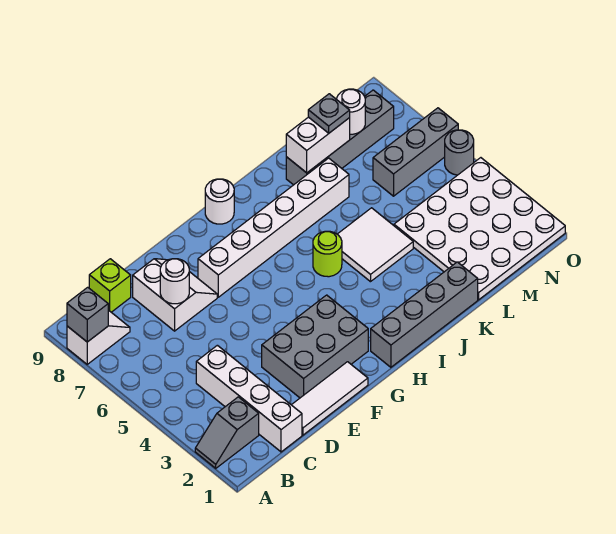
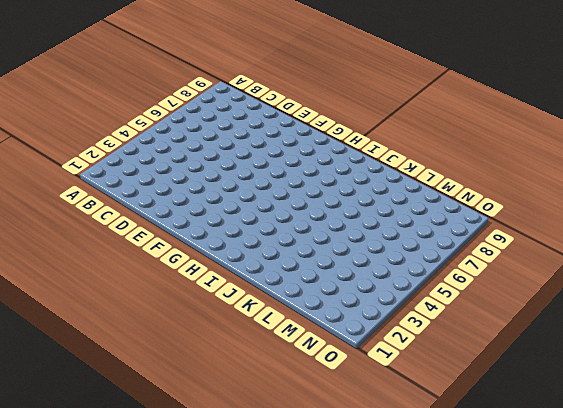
none -> grey slope A2:B2 level 1 top B
none -> white slope A8:B8 level 1 top A
none -> white brick C1:C4 level 1

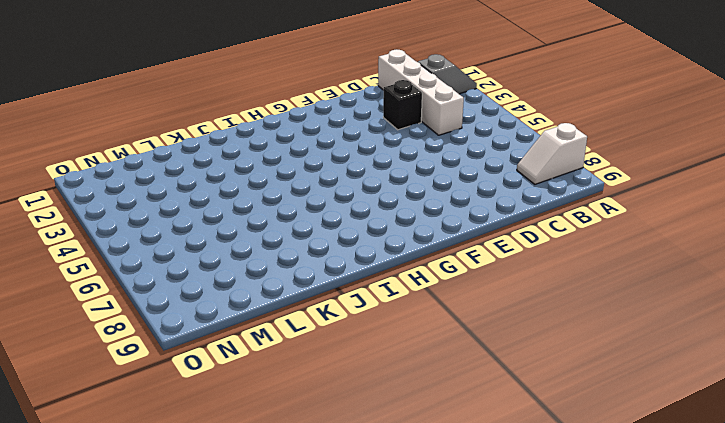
black brick D3 level 1 -> none
none -> lime brick C9 level 1
none -> white tile D1:F1 level 1
none -> white slope D7:E8 level 1 top D

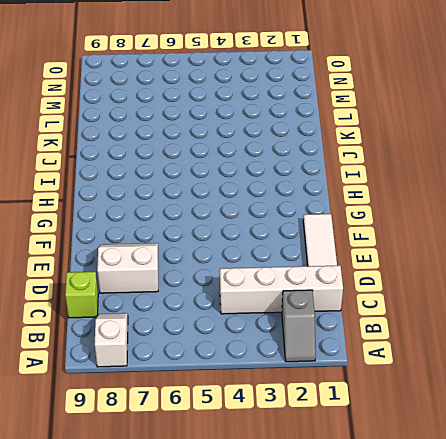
none -> grey brick E2:G3 level 1
none -> white brick F7:K7 level 1
none -> grey brick H1:K1 level 1

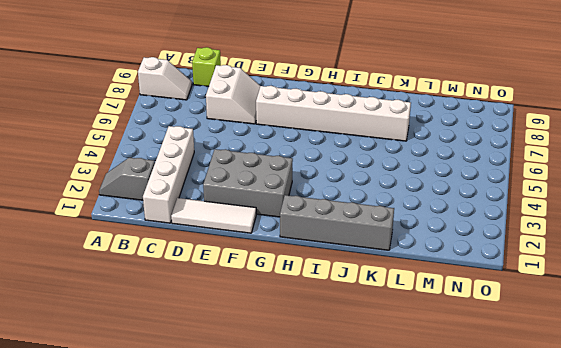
none -> white round brick H9 level 1
none -> lime round brick I5 level 1
none -> white tile J4:K5 level 1

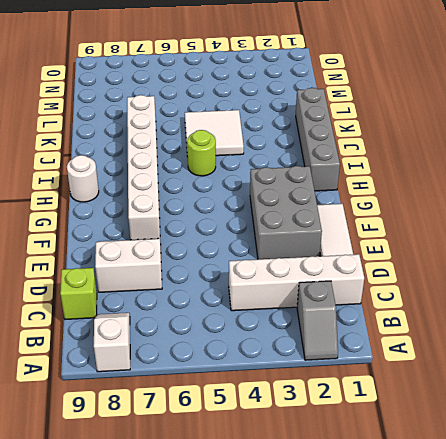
none -> grey brick K8:N8 level 1
none -> white plate L1:O4 level 1
none -> grey brick M6:O6 level 1

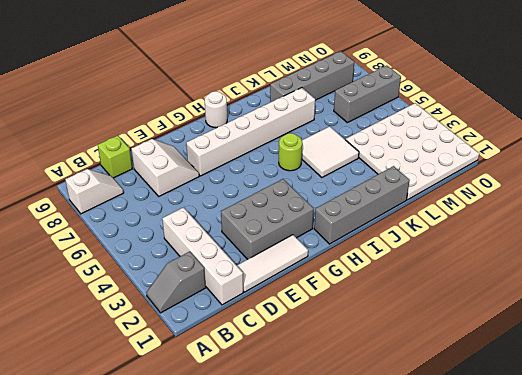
none -> grey round brick O5 level 1
none -> grey brick A8 level 2
none -> white round brick D7 level 2

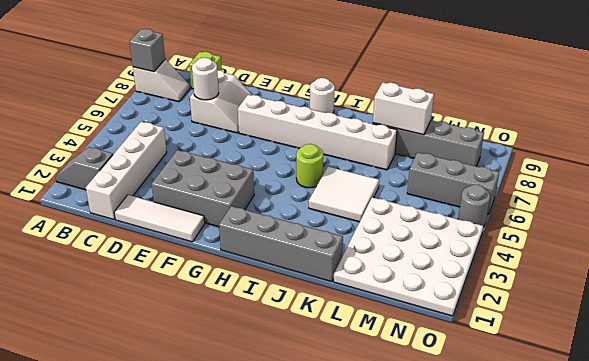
none -> white round brick M8 level 2
none -> grey plate L8 level 3

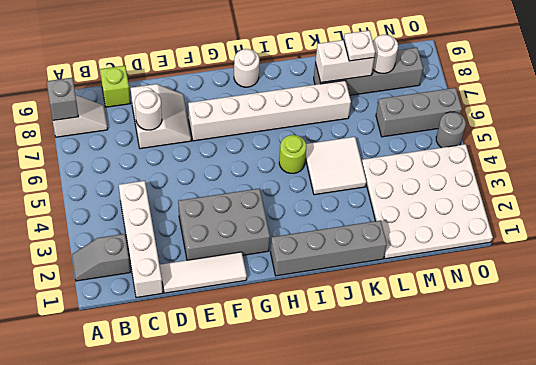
white plate L8 level 3 -> grey plate L8 level 3

